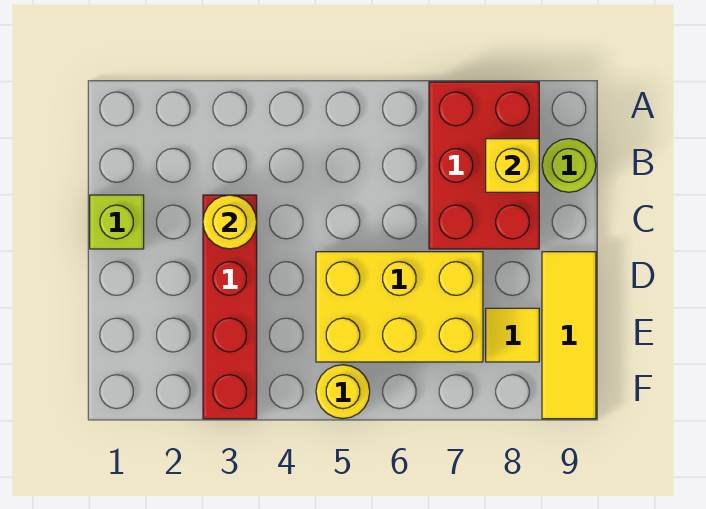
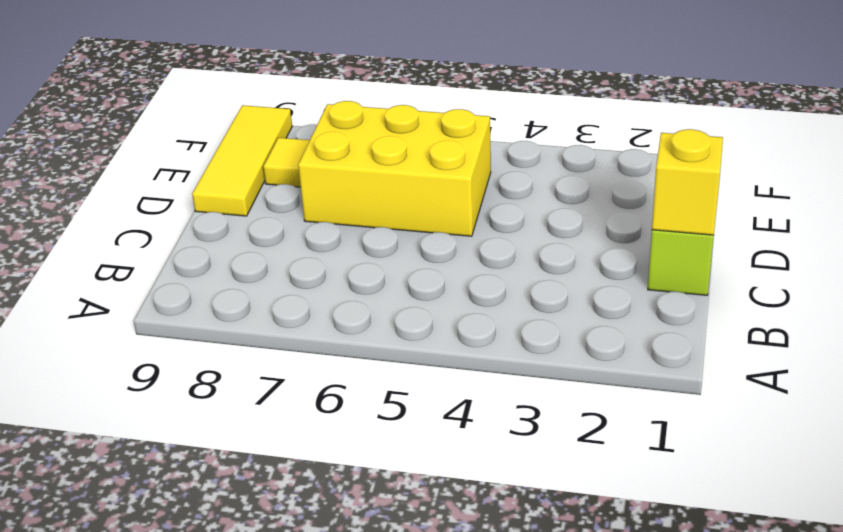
yellow brick C1 level 2 -> yellow brick B8 level 2
none -> red brick A7:C8 level 1
none -> lime round brick B9 level 1

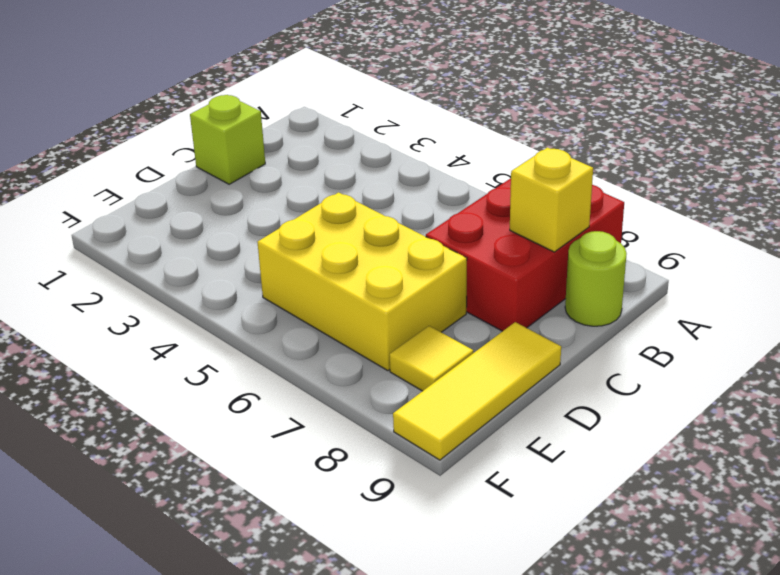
none -> red brick C3:F3 level 1
none -> yellow round brick F5 level 1

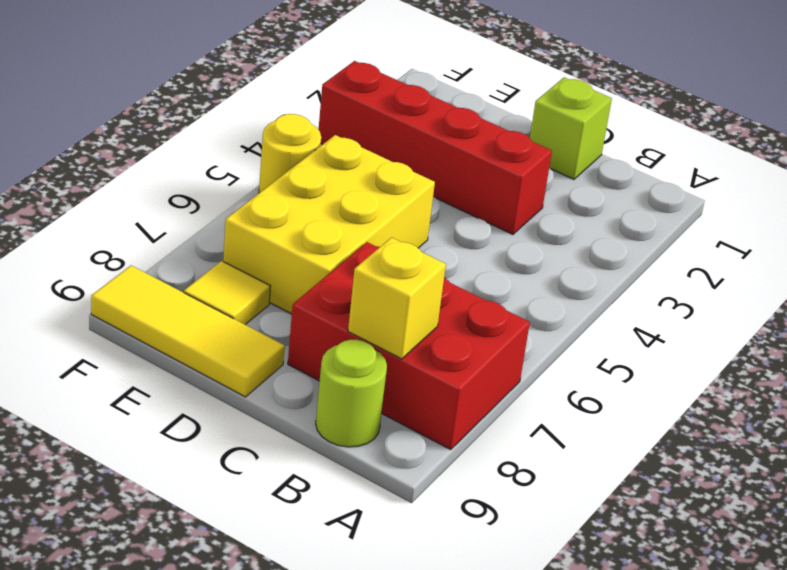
none -> yellow round brick C3 level 2

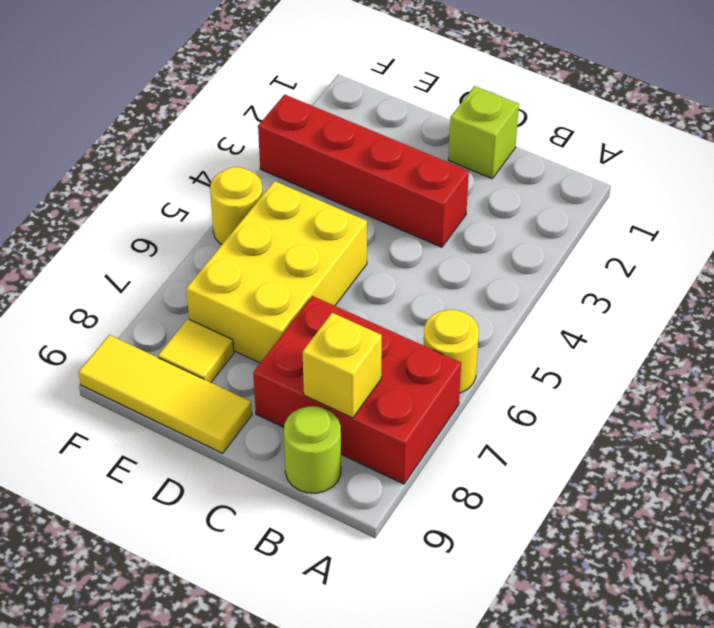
yellow round brick A6 level 1 -> yellow round brick C3 level 2

